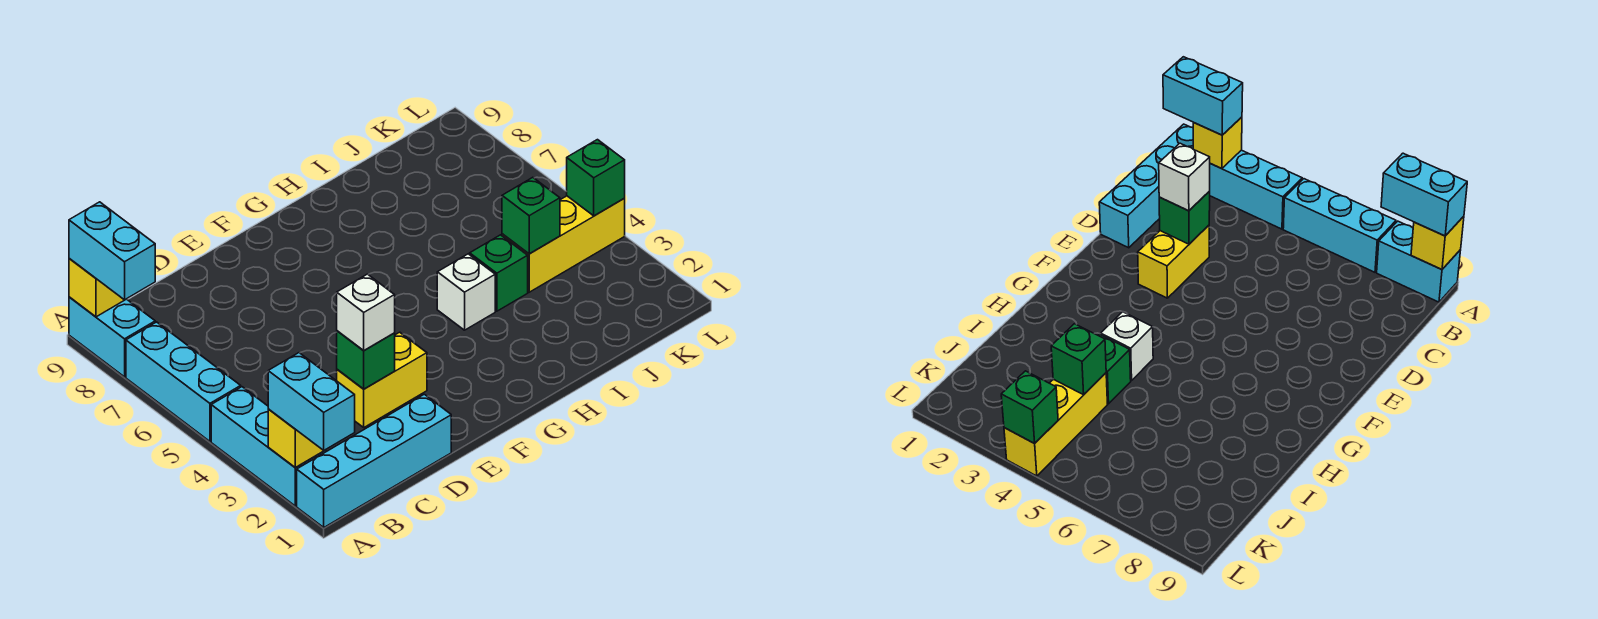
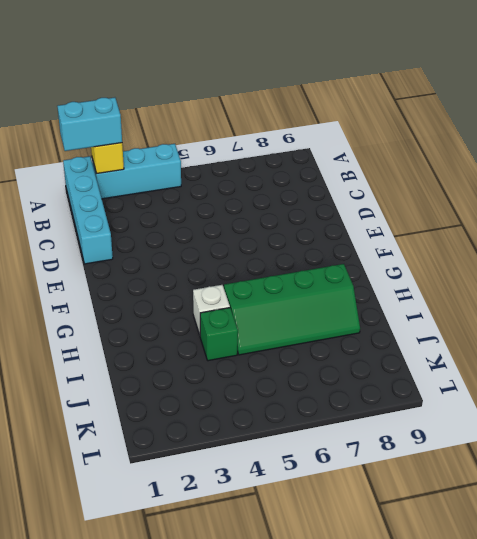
green slope H5:I8 level 1 top H -> none
none -> cyan brick A5:A7 level 1
none -> cyan brick A8:A9 level 1
none -> yellow brick D3:E3 level 1

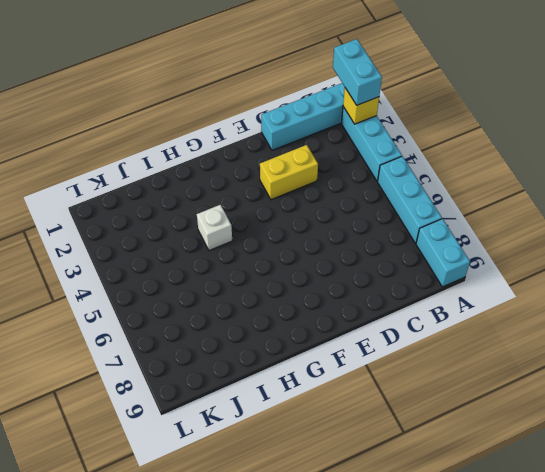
none -> green brick I4 level 1
none -> yellow brick J4:L4 level 1
none -> yellow brick A9 level 2

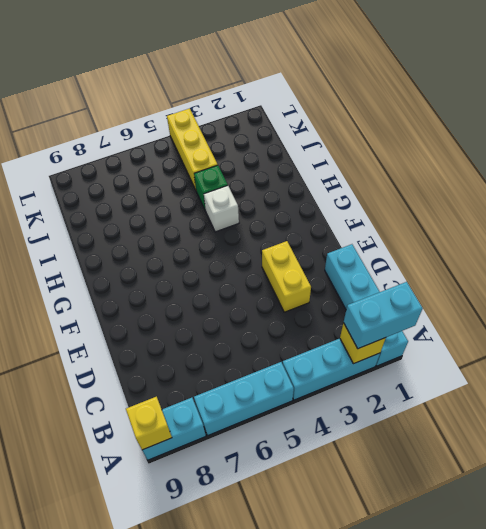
none -> green brick D3 level 2
none -> green brick J4 level 2
none -> green brick L4 level 2

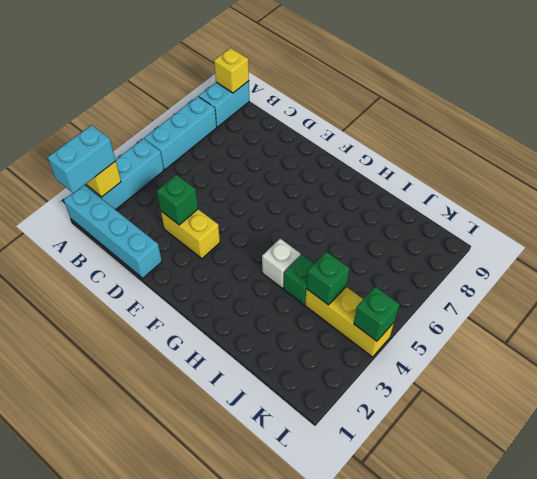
none -> cyan brick A8:A9 level 3
none -> white brick D3 level 3

